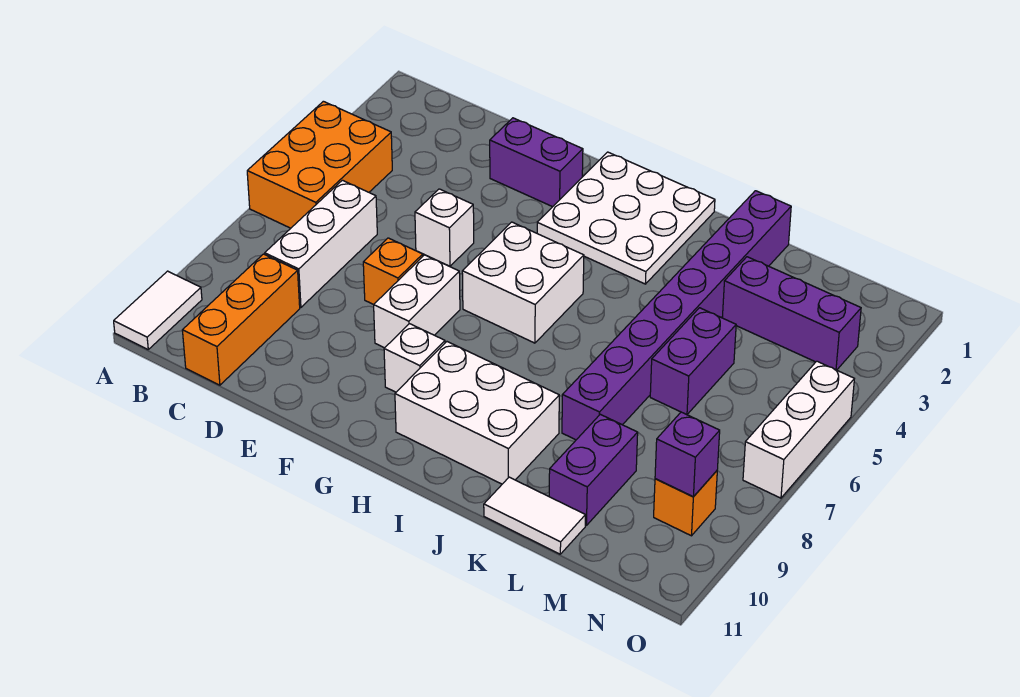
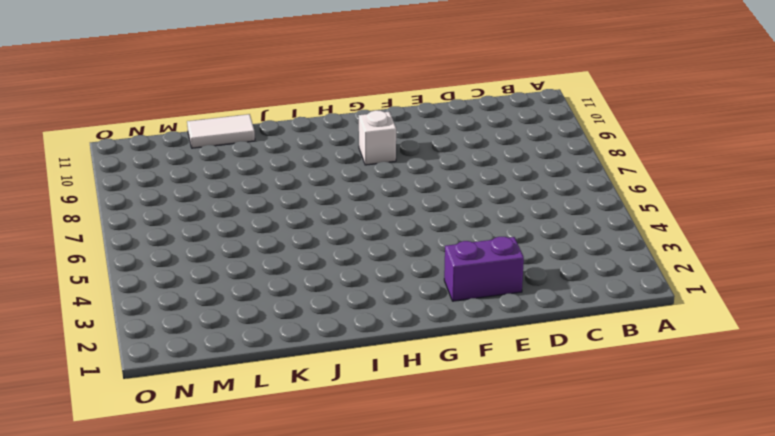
none -> orange brick A4:B6 level 1
none -> white tile A10:A11 level 1
none -> white brick C6:C8 level 1

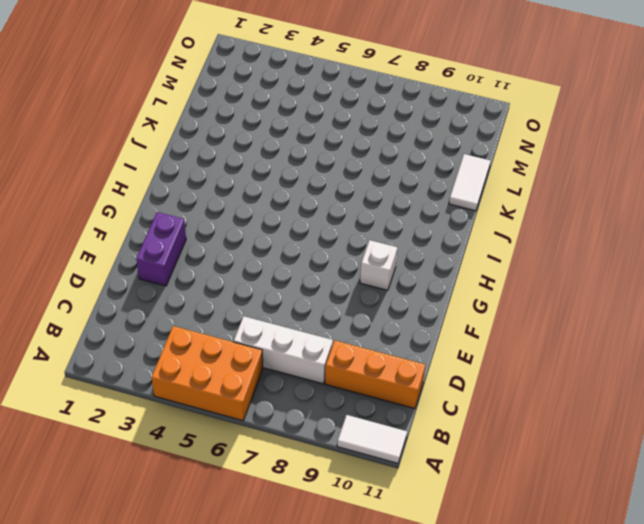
none -> white brick E5 level 1
none -> orange brick E7 level 1
none -> white brick F7:F8 level 1

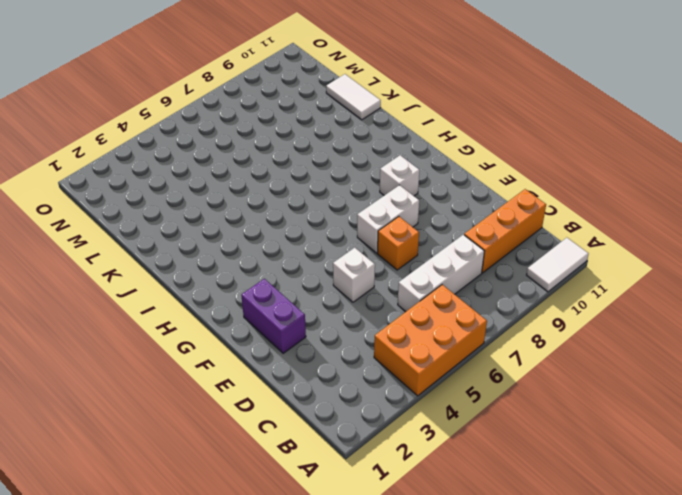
none -> white plate G1:I3 level 1
none -> white brick G5:H6 level 1
none -> white brick H9:J10 level 1

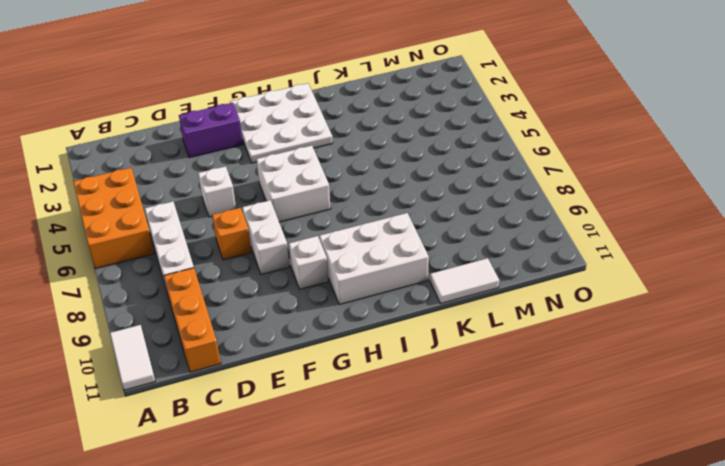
none -> purple brick K1:K8 level 1
none -> purple brick L3:N3 level 1
none -> purple brick L5:L6 level 1

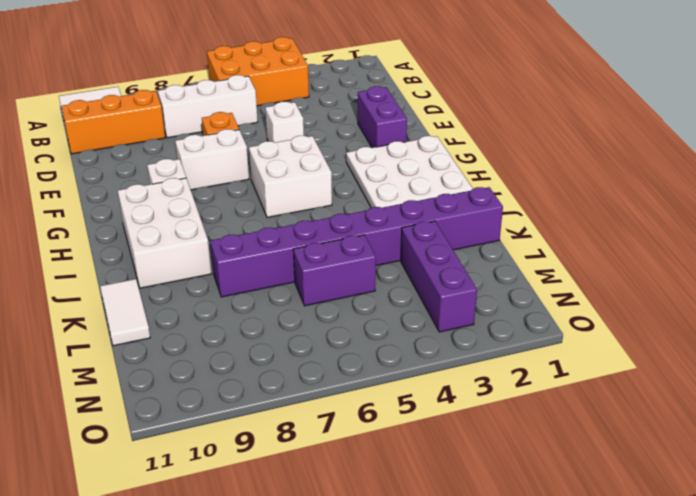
none -> purple brick L9:L10 level 1
none -> orange brick N9 level 1
none -> white brick O5:O7 level 1

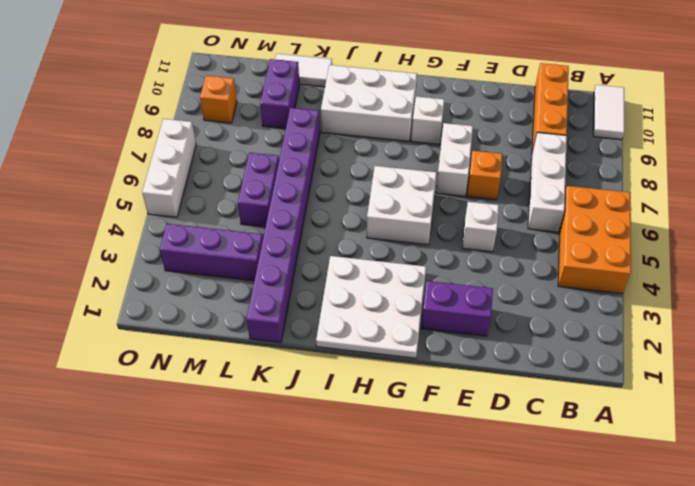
none -> purple brick N9 level 2

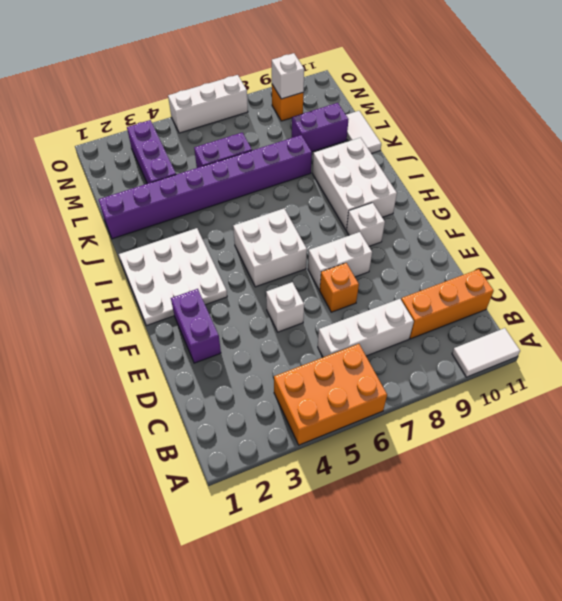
white brick N9 level 2 -> purple brick N9 level 2

